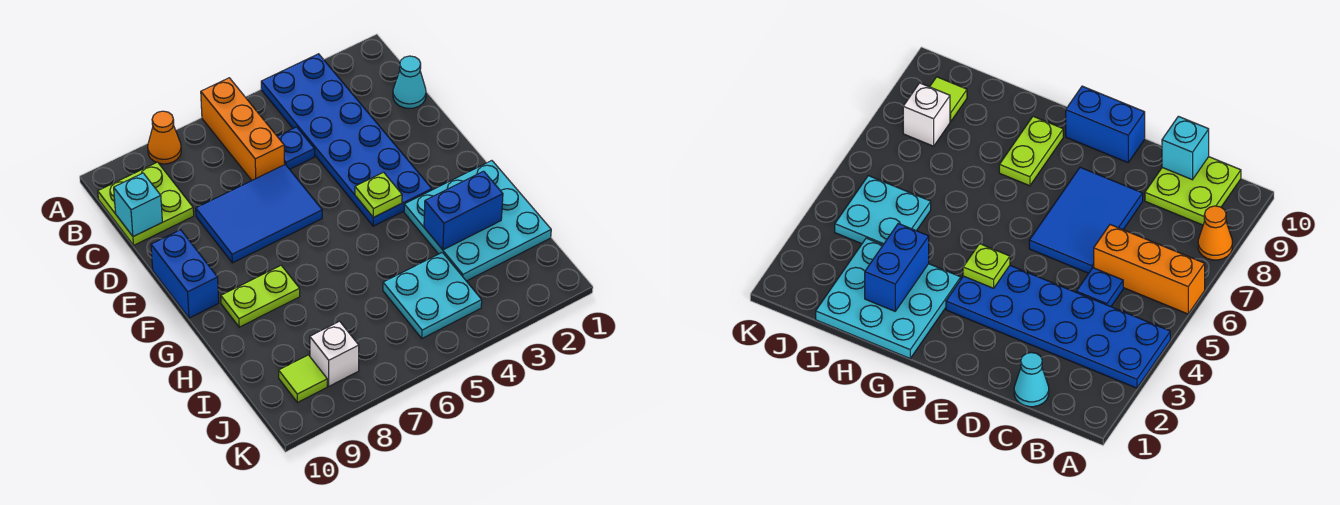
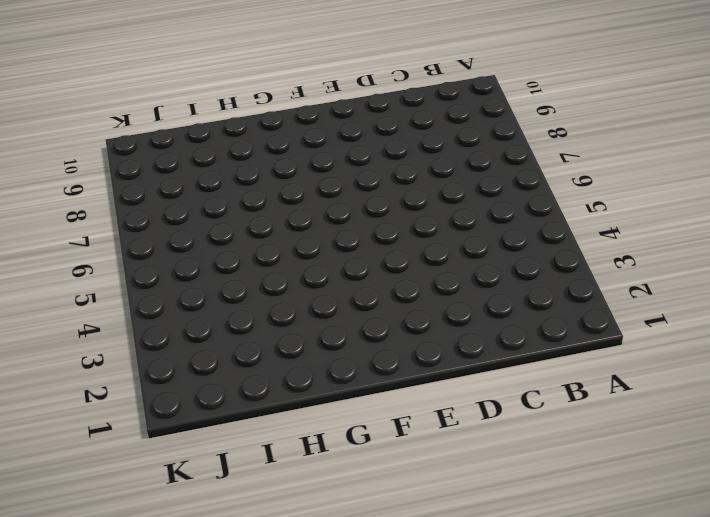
none -> blue plate A3:F4 level 1
none -> orange brick A6:C6 level 1
none -> orange cone A8 level 1

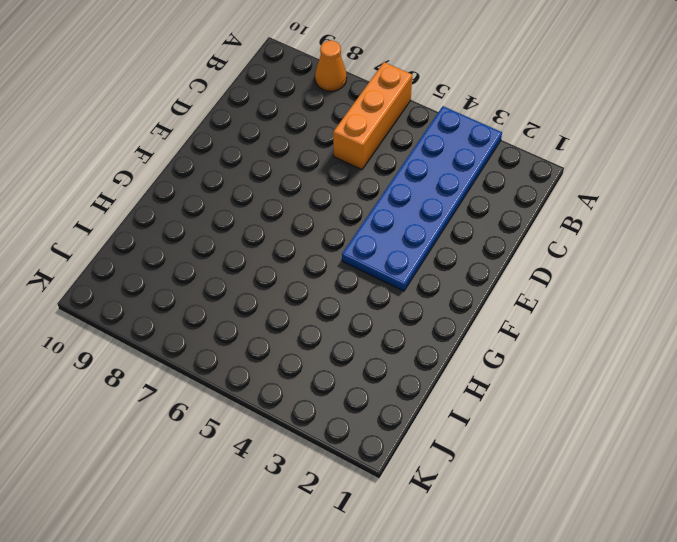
none -> lime plate B9:C10 level 1
none -> cyan cone C1 level 1
none -> blue plate C5 level 1

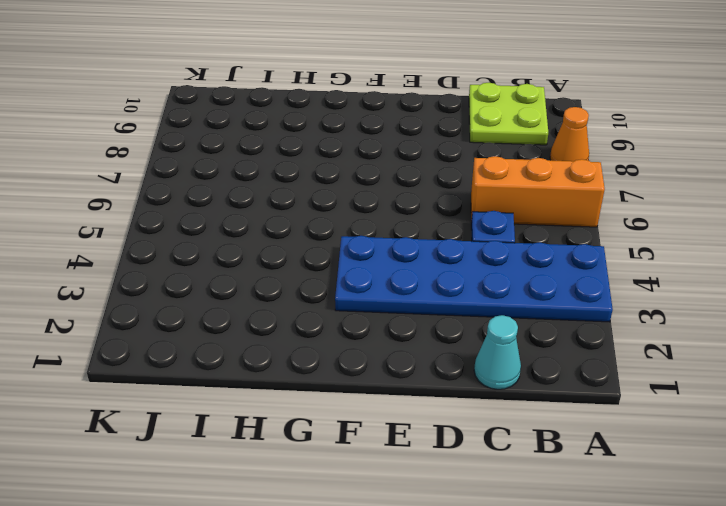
none -> blue tile D6:E8 level 1
none -> blue brick E10:F10 level 1
none -> cyan plate G1:I3 level 1

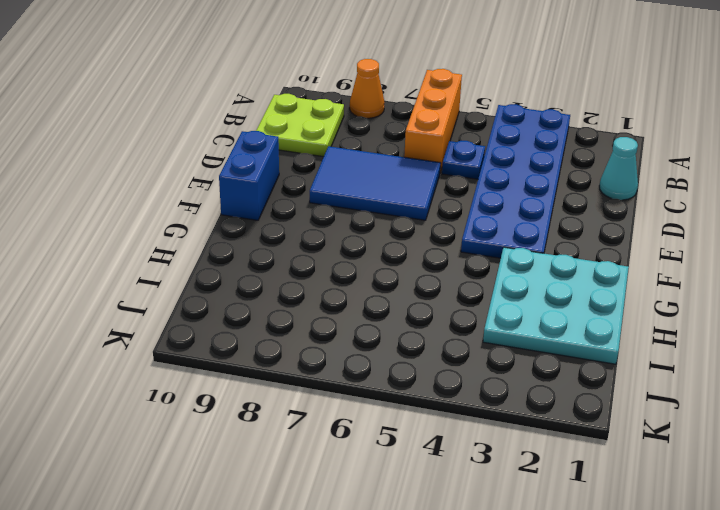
none -> lime plate G8:G9 level 1
none -> cyan plate I4:J5 level 1
none -> white brick J8 level 1

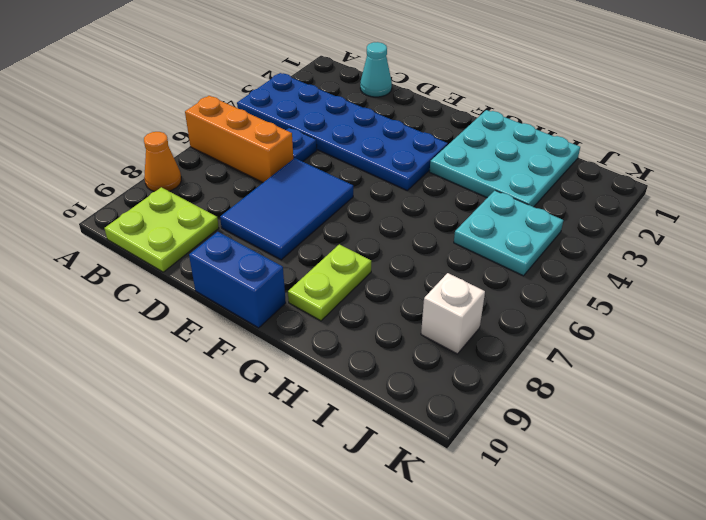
none -> lime tile J9 level 1
none -> cyan brick C10 level 2
none -> lime plate F4 level 2

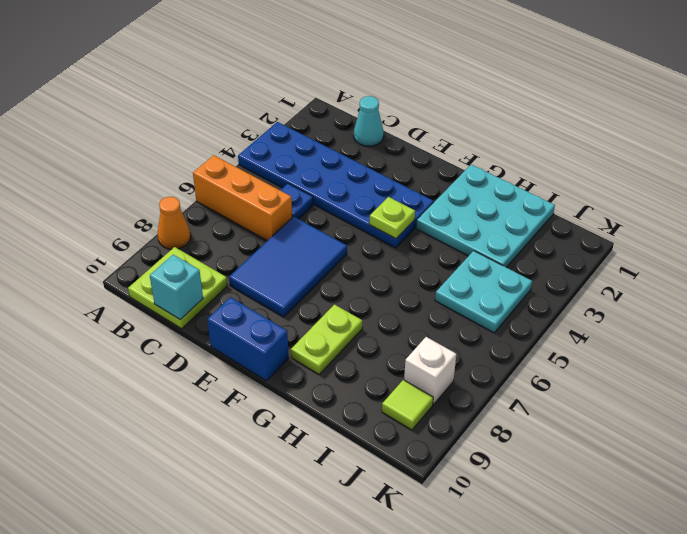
none -> blue brick H2:H3 level 2

